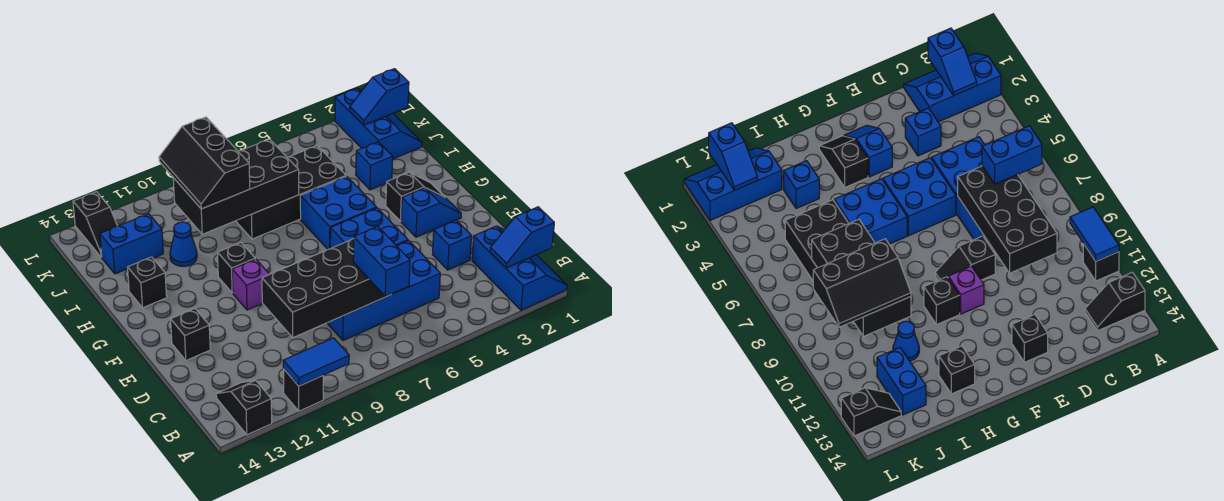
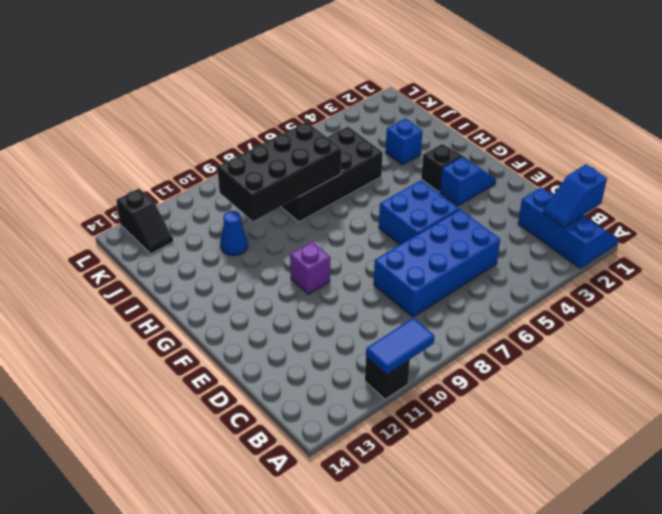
none -> black slope A13:B13 level 1 top A
none -> blue brick D3 level 1
none -> black slope E9:F9 level 1 top E

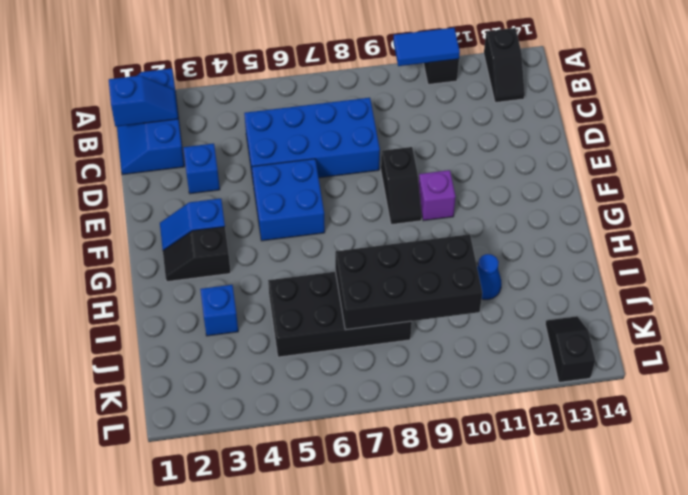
none -> black brick E13 level 1
none -> blue brick G5:H6 level 1
none -> black brick G10 level 1

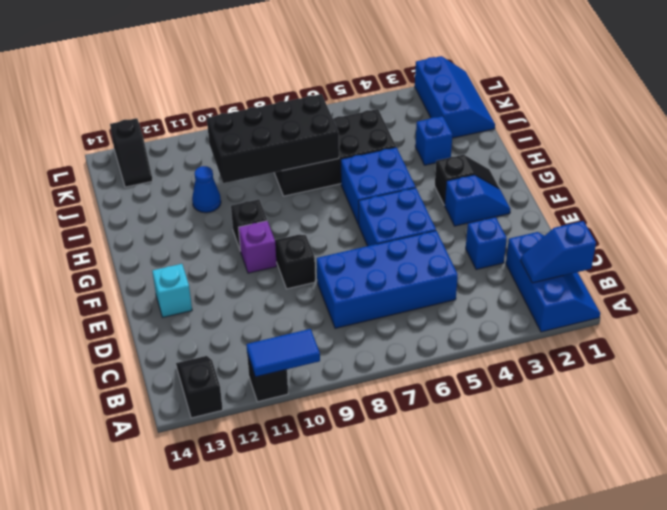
cyan brick E13 level 1 -> black brick E13 level 1
none -> black brick H13 level 1
none -> blue brick J12:J13 level 1
none -> black brick C7:D10 level 2

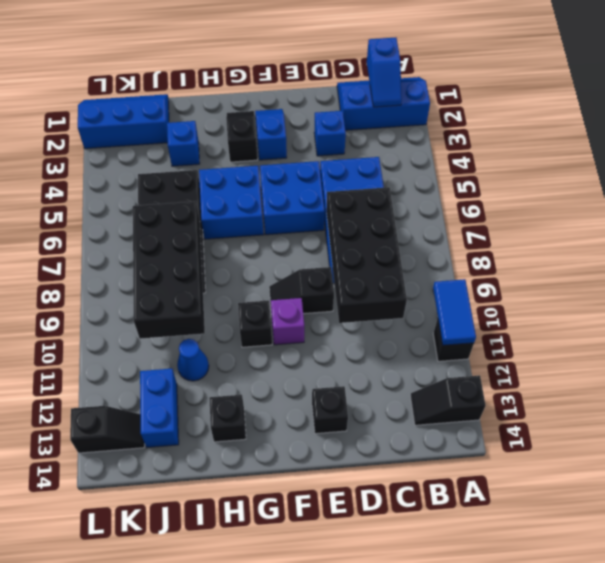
none -> blue slope K1:K2 level 2 top 1
none -> blue brick B7:C7 level 3
none -> black slope I9:K10 level 3 top 9

